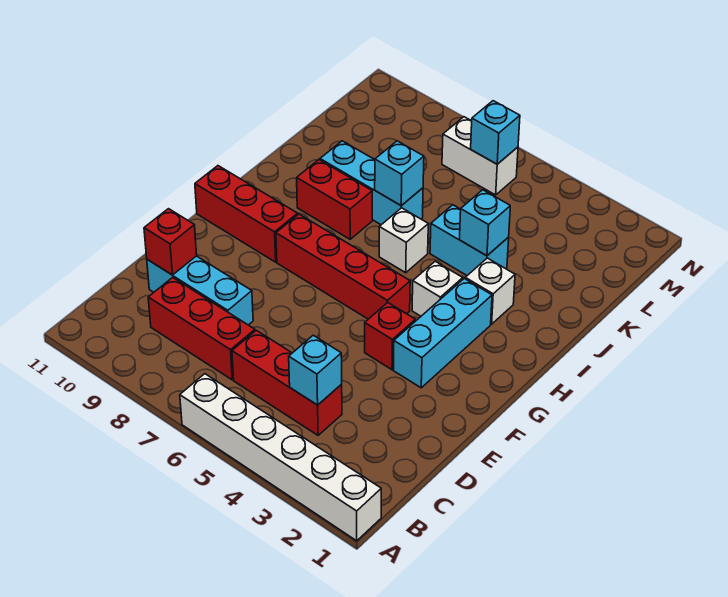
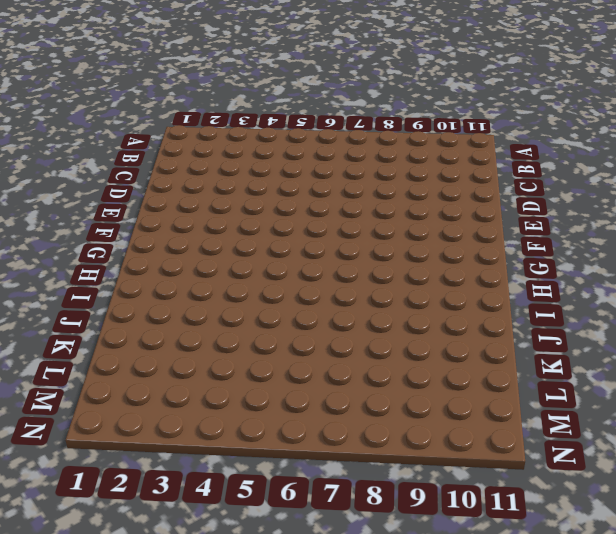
none -> white brick A1:A6 level 1
none -> red brick C4:C6 level 1
none -> red brick C7:C9 level 1

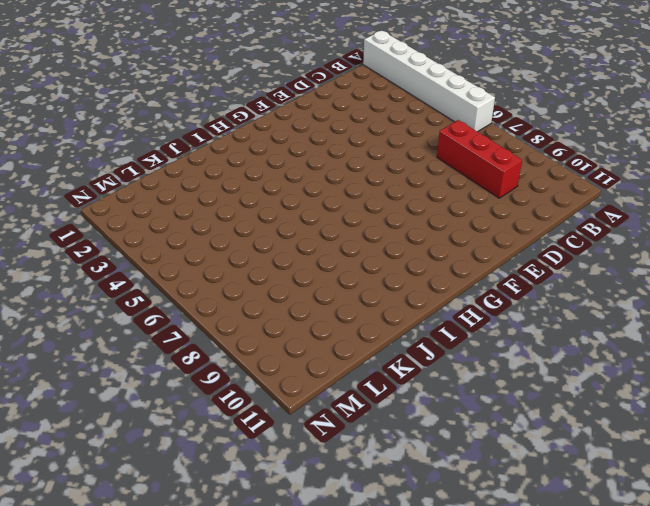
none -> red brick C4:C6 level 1
none -> cyan brick D8:D10 level 1
none -> cyan brick F3:H3 level 1

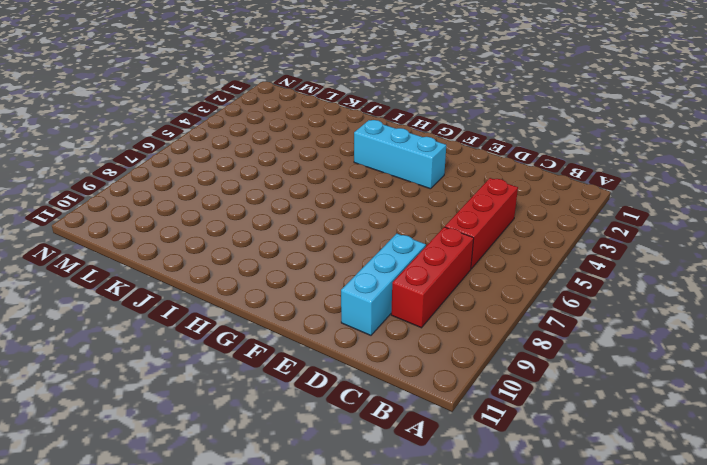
none -> white brick A1:A6 level 1
none -> red brick F4 level 1
none -> red brick G5:G8 level 1

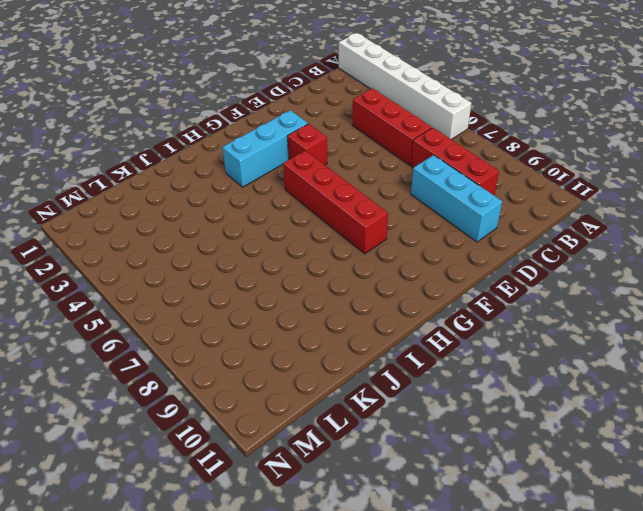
none -> red brick G9:G11 level 1
none -> white brick H4 level 1
none -> white brick I3 level 1

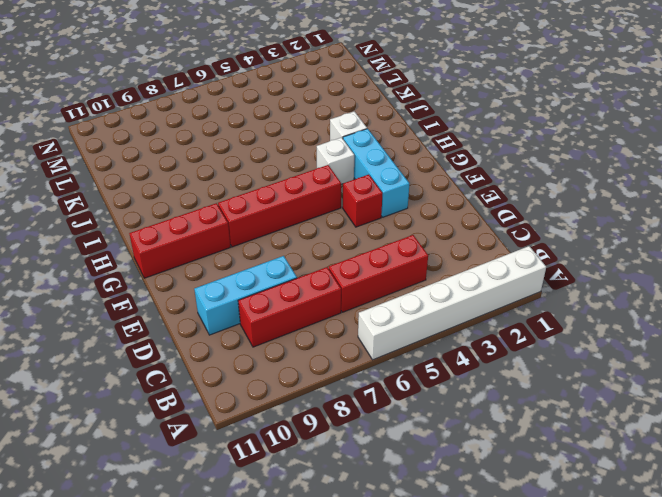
none -> white brick I6 level 1
none -> red brick I8:I9 level 1
none -> cyan brick J4:J5 level 1

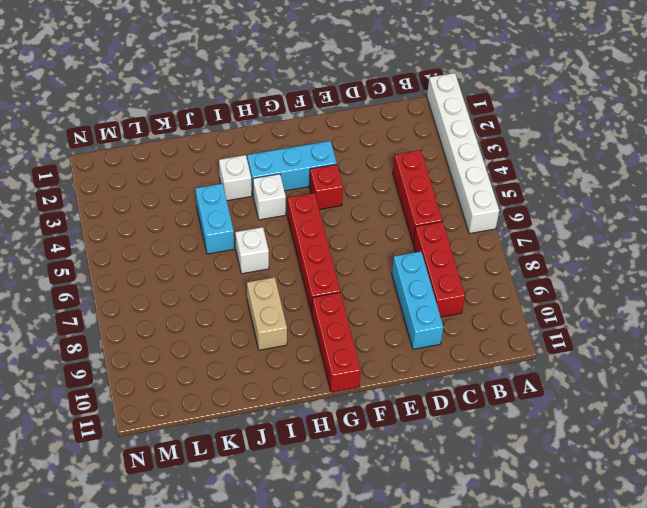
tan brick I8:I9 level 1 -> red brick I8:I9 level 1
none -> cyan brick J7:J9 level 1
none -> white brick M6:M7 level 1
none -> cyan brick C4 level 2

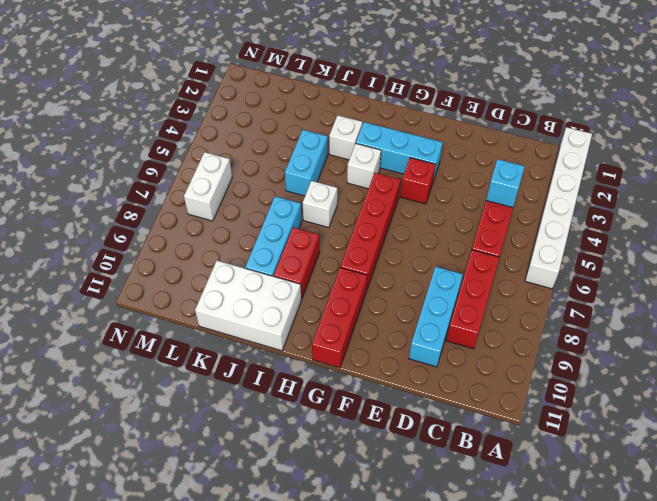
white brick I10:K11 level 1 -> none
none -> red brick D10 level 2
none -> cyan brick J4 level 2
none -> cyan brick J7 level 2

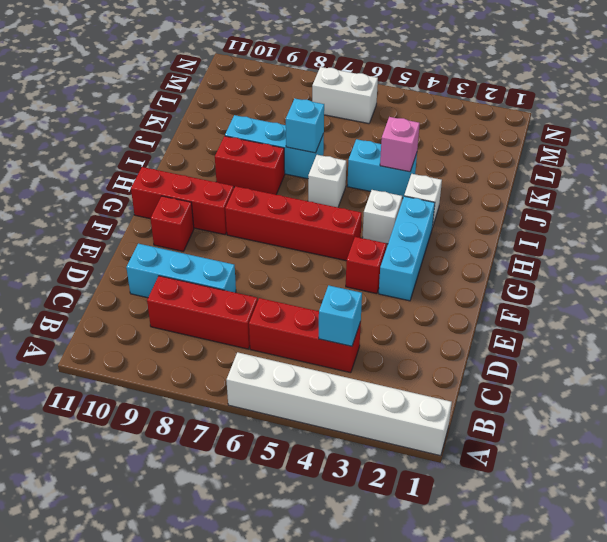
red brick F10 level 1 -> red brick D10 level 2
pink brick J4 level 2 -> cyan brick J4 level 2
none -> cyan brick M6 level 2

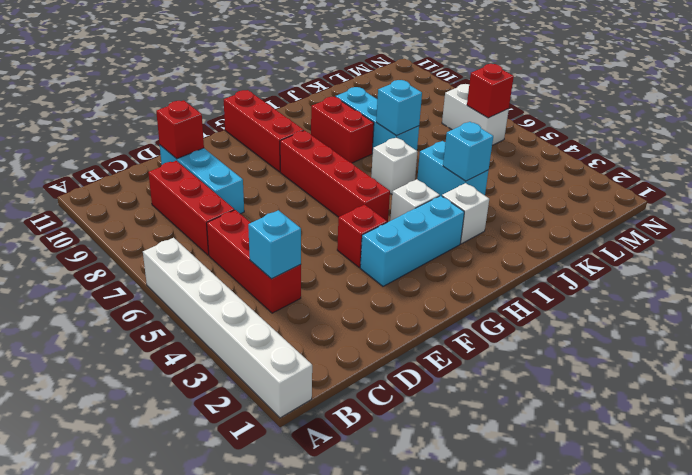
red brick M6 level 2 -> cyan brick M6 level 2

